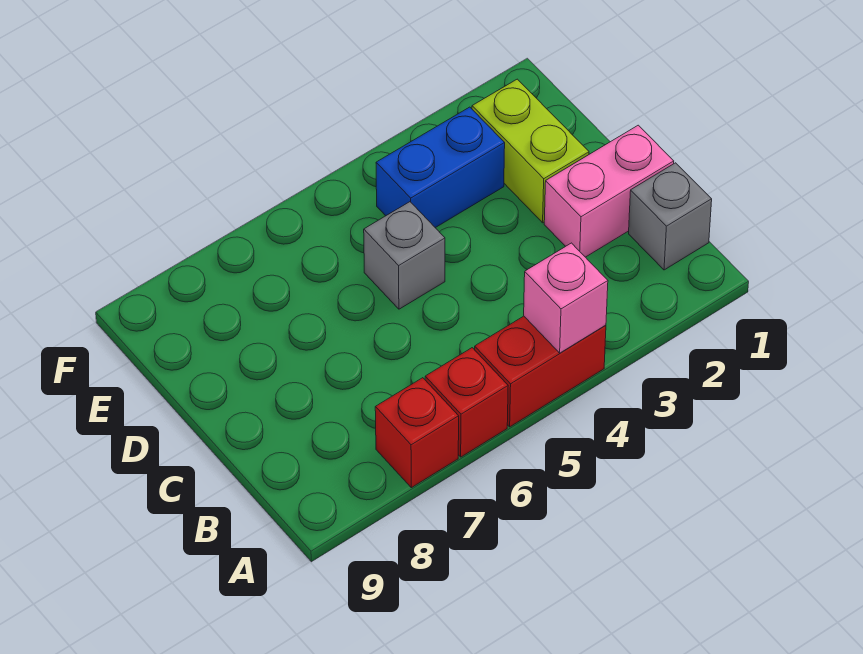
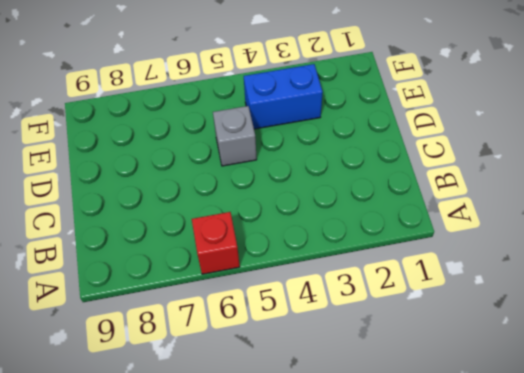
none -> red brick A4:A5 level 1
none -> red brick A7 level 1

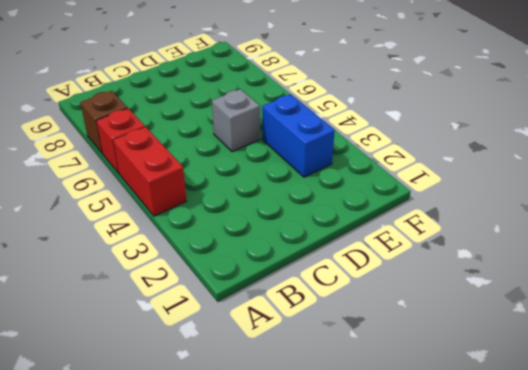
brown brick A7 level 1 -> red brick A7 level 1
none -> grey brick B1 level 1
none -> pink brick C1:C2 level 1

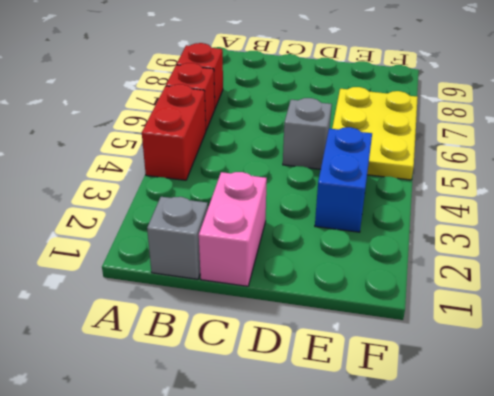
yellow plate E5:F7 level 1 -> none
none -> lime brick D2:E2 level 1
none -> pink brick A4 level 2

